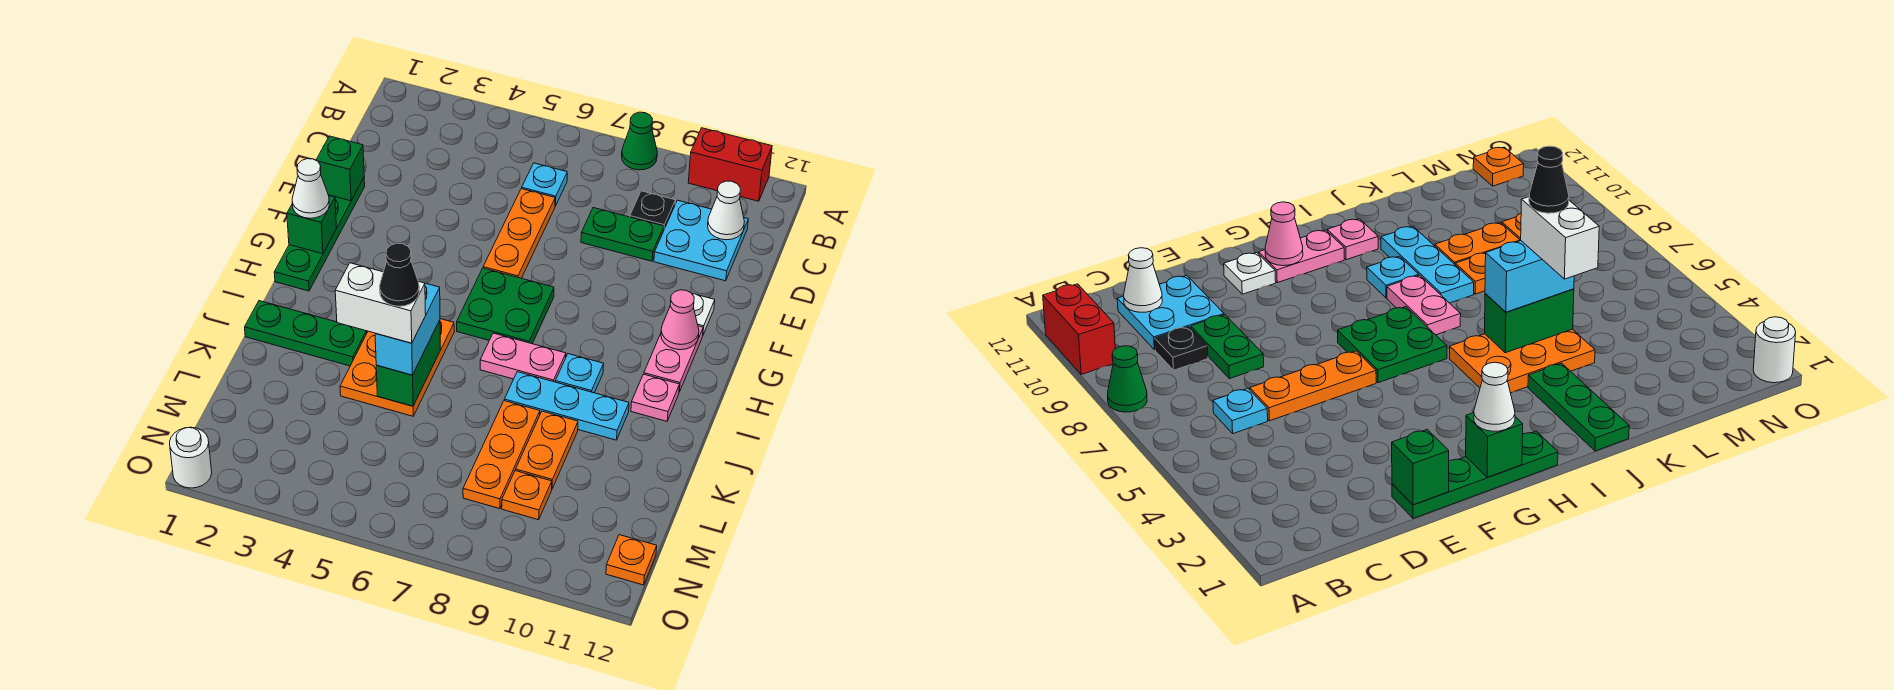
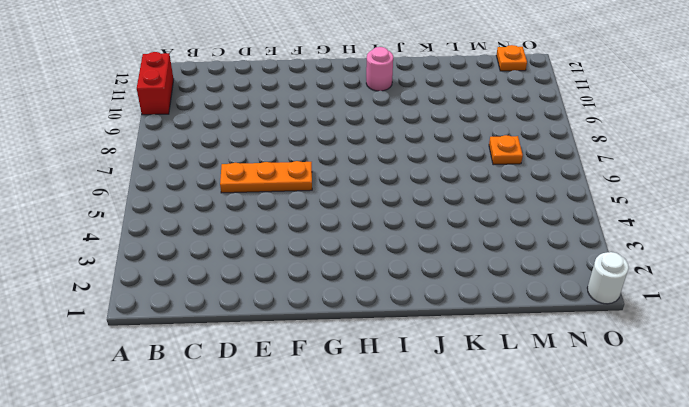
pink round brick I11 level 1 -> pink plate I11 level 1
orange plate M7 level 1 -> orange plate M9 level 1
none -> green cone A8 level 1
none -> cyan plate C6 level 1
none -> black plate C9 level 1
none -> cyan plate C10:D11 level 1

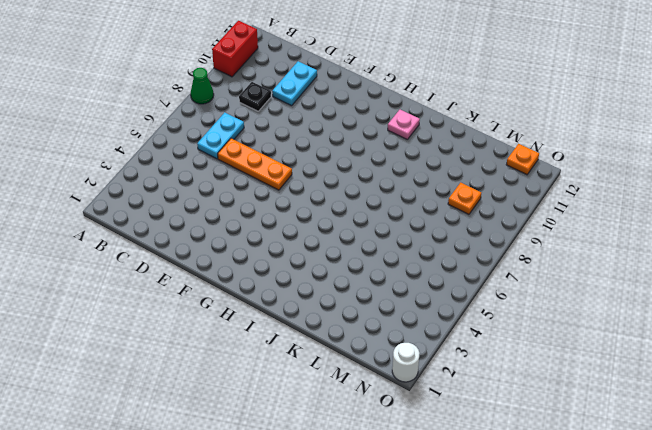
cyan plate C6:C7 level 1 -> cyan plate C6 level 1
cyan plate D10:D11 level 1 -> cyan plate C10:D11 level 1
none -> green plate D8:D9 level 1
none -> green plate E1:H1 level 1
none -> white plate F11 level 1
none -> green plate G6:H7 level 1

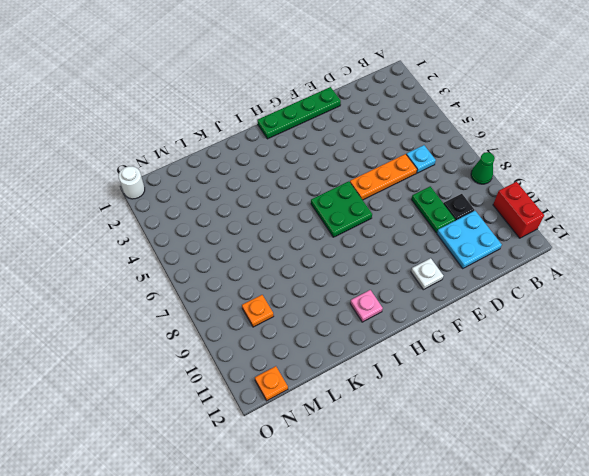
none -> pink plate G11:H11 level 1
none -> orange plate I4:K5 level 1
none -> pink plate I7:I8 level 1
none -> cyan plate I9 level 1

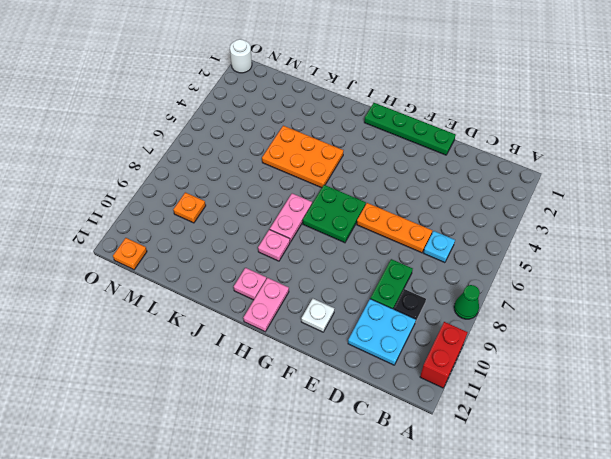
pink plate H11:H12 level 1 -> pink plate G11:H11 level 1
pink plate I9 level 1 -> cyan plate I9 level 1
none -> green plate J1:J3 level 1
none -> cyan plate J8:J10 level 1
none -> orange plate K8:M8 level 1
none -> orange plate K9:L9 level 1

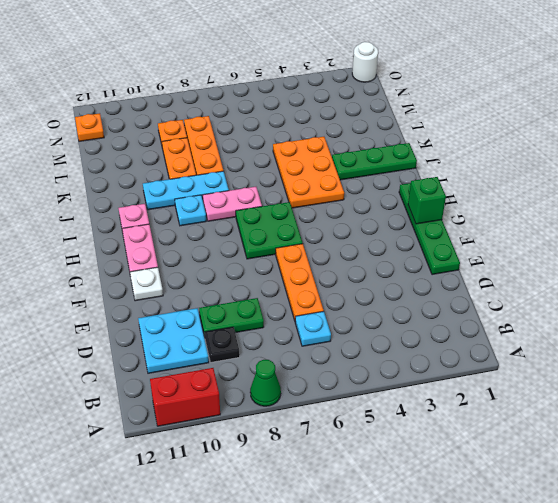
none -> white cone C11 level 2
none -> green brick E1 level 2
none -> pink cone G11 level 2
none -> green brick J5:K5 level 2

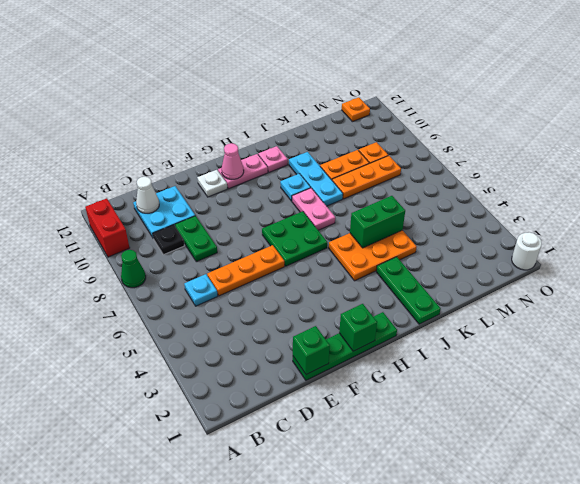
none -> white cone G1 level 3
none -> cyan brick J5:K5 level 3
none -> white brick K4:K5 level 4
none -> black cone K5 level 5

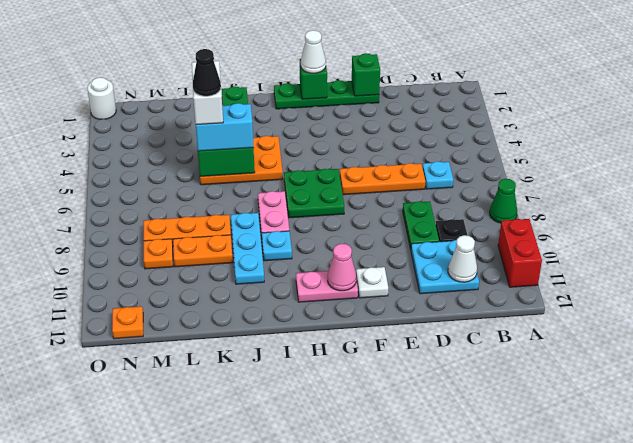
none -> pink plate I11 level 1

